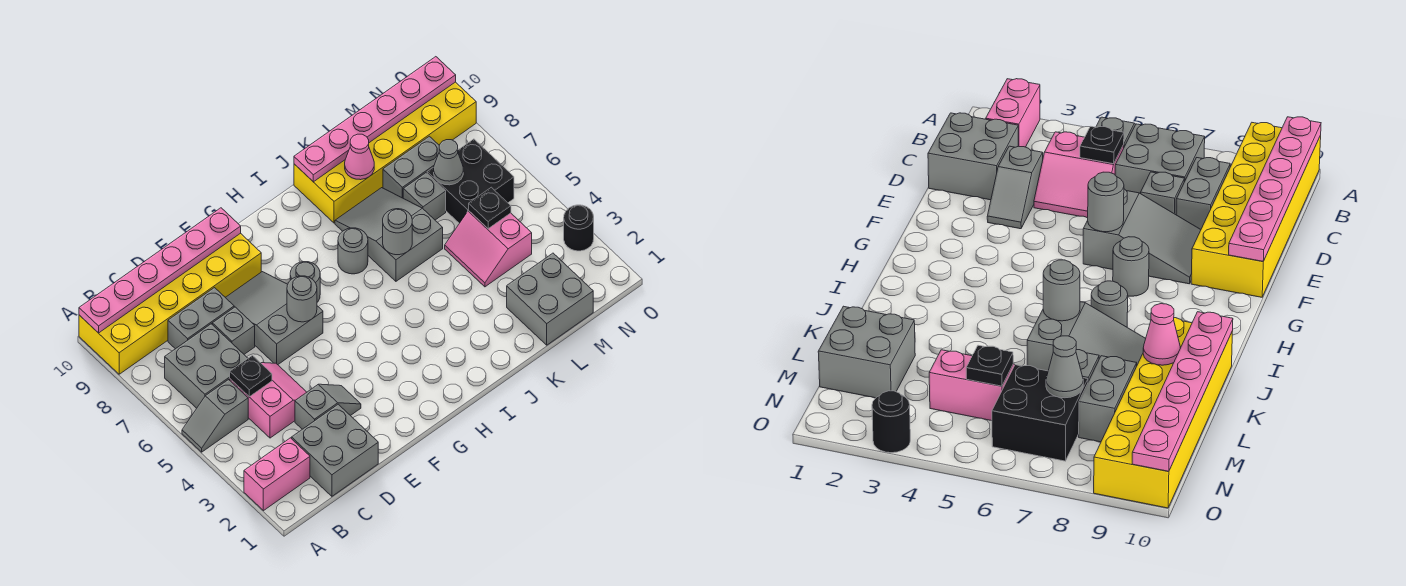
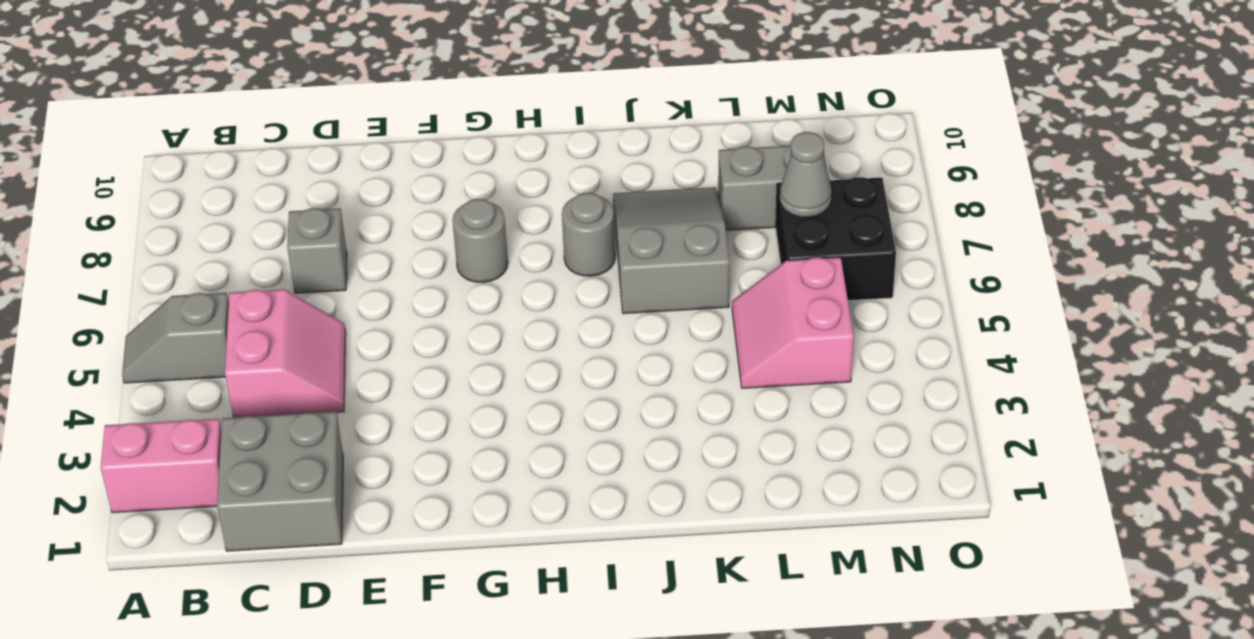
none -> yellow brick A9:F10 level 1
none -> grey brick B6:C7 level 1
none -> grey brick C8:D8 level 1

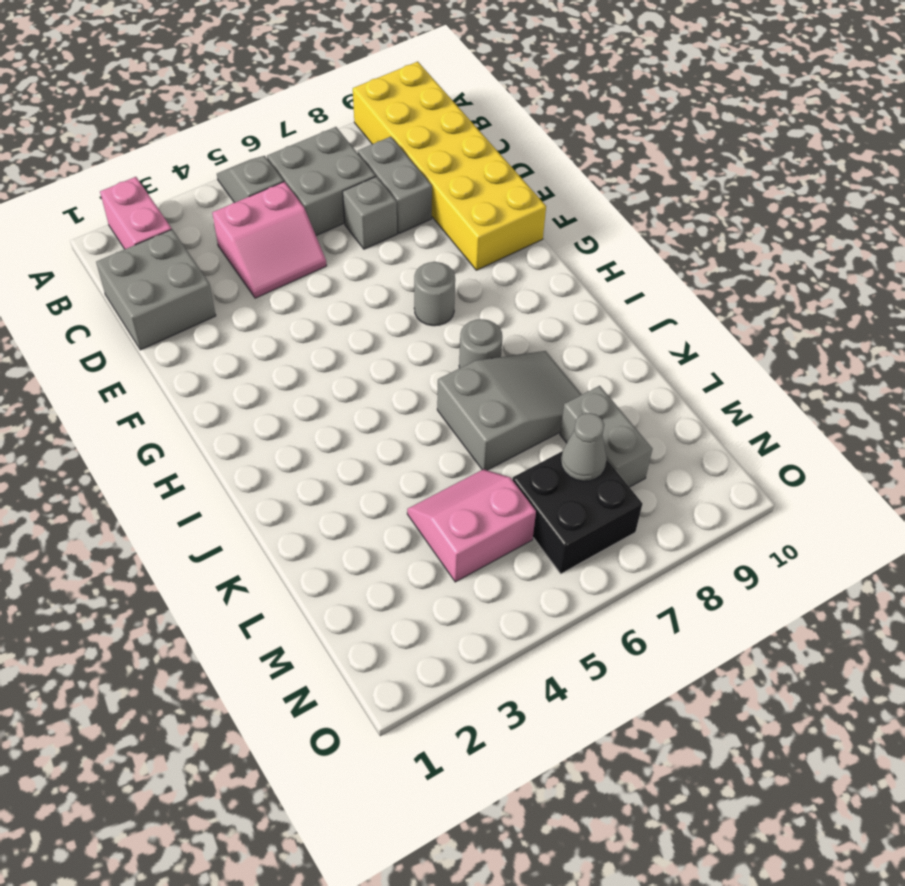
none -> grey slope D3:E3 level 1 top D
none -> grey slope E6:F8 level 1 top 6
none -> yellow brick J9:O10 level 1

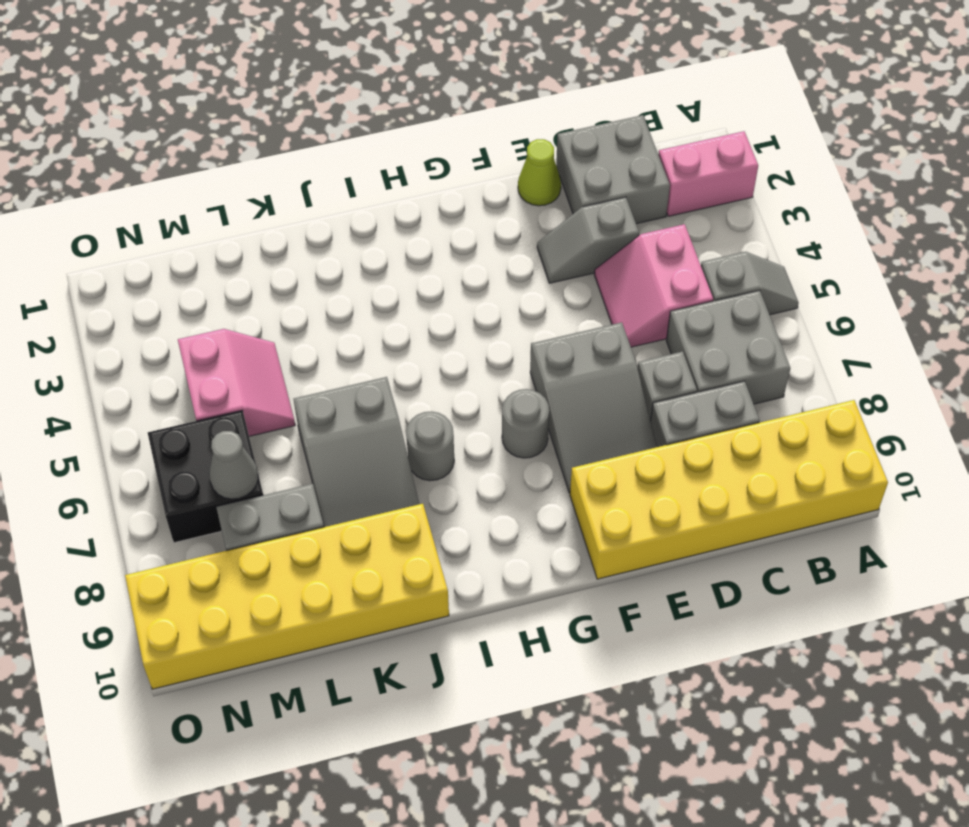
lime cone E1 level 1 -> none
none -> grey brick L1:M2 level 1
none -> grey brick L7 level 1
none -> black round brick O3 level 1

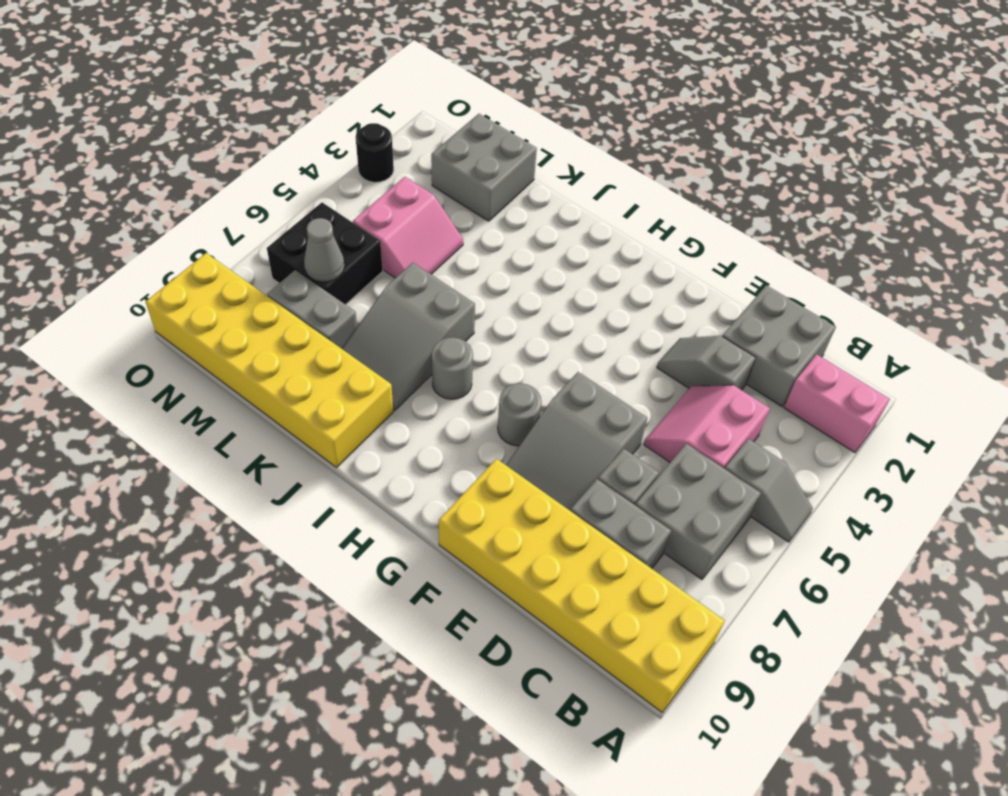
none -> grey brick L7 level 1
none -> pink plate A10:F10 level 2
none -> black plate C5 level 2

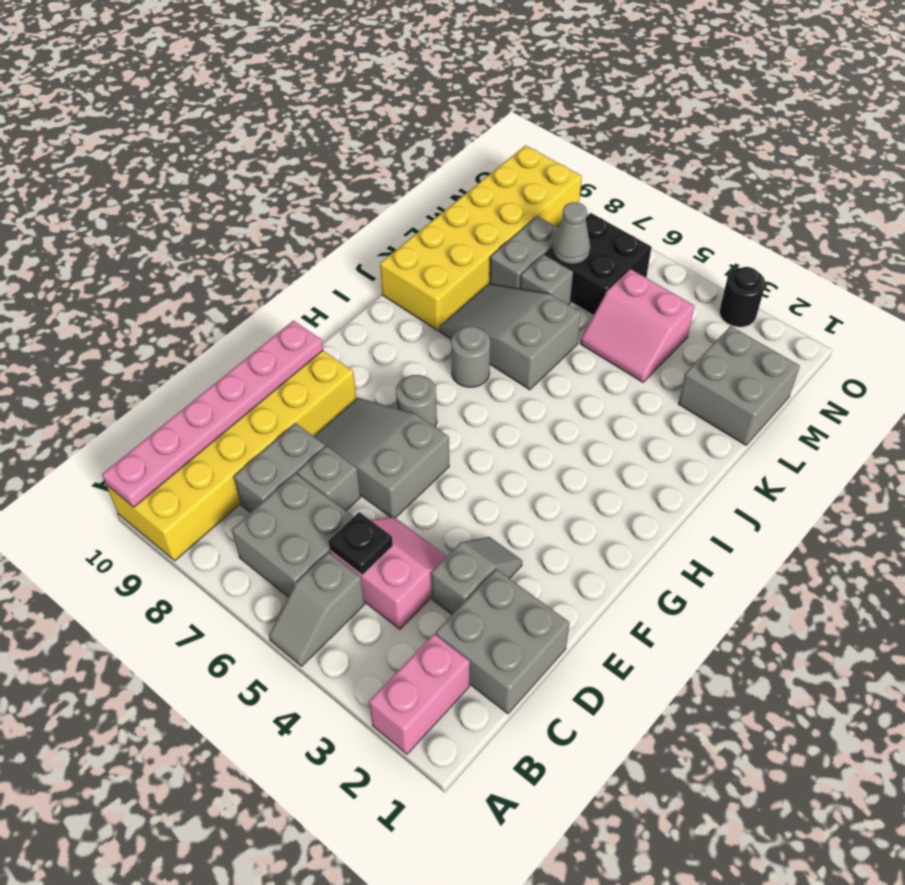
none -> grey round brick F6 level 2
none -> grey round brick J6 level 2
none -> pink plate J10:O10 level 2

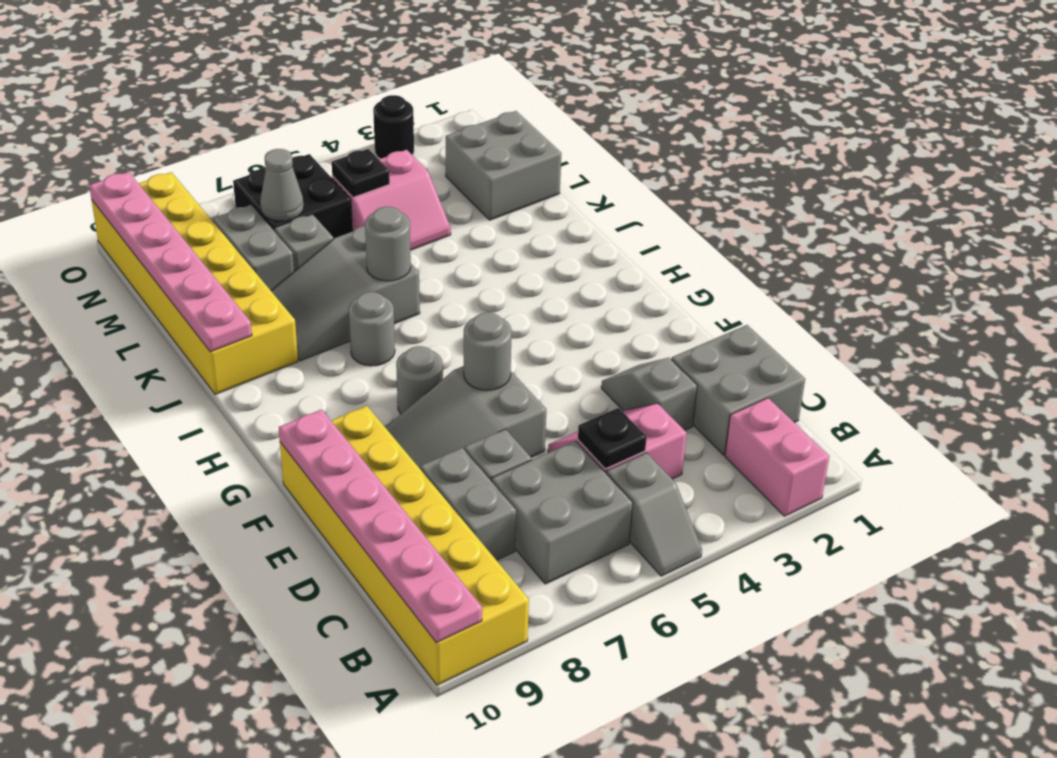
none -> pink cone K9 level 2

